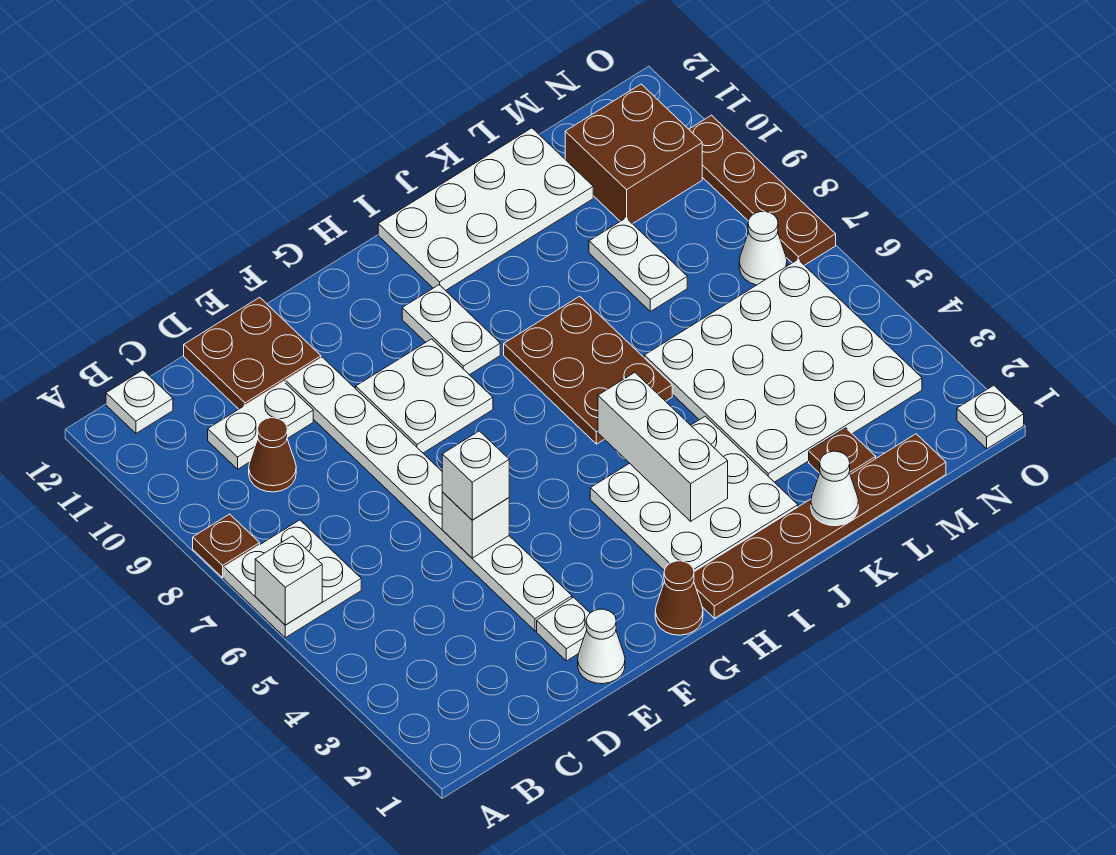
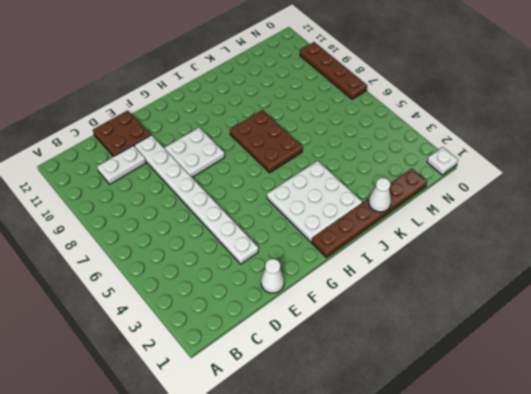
none -> white plate A6:B7 level 1
none -> brown plate A8 level 1
none -> white plate B12 level 1

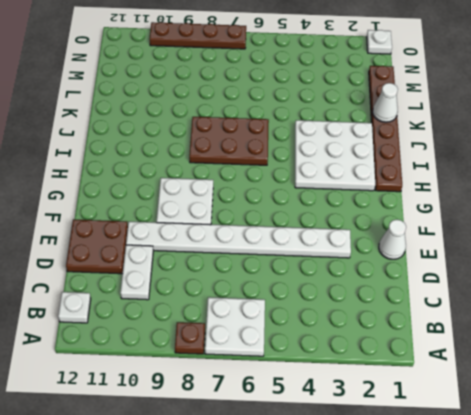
none -> brown cone C9 level 1
none -> white plate E2 level 1
none -> brown cone G1 level 1

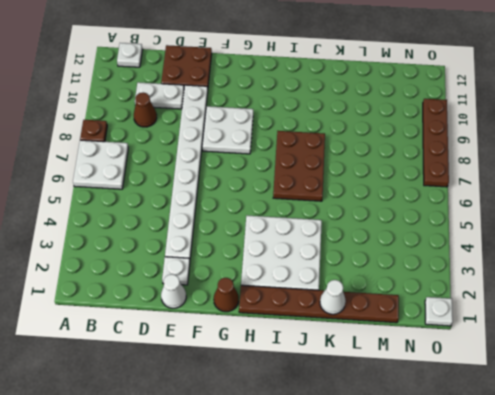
none -> white plate H9:H10 level 1
none -> white plate I11:L12 level 1
none -> white plate K3:N6 level 1

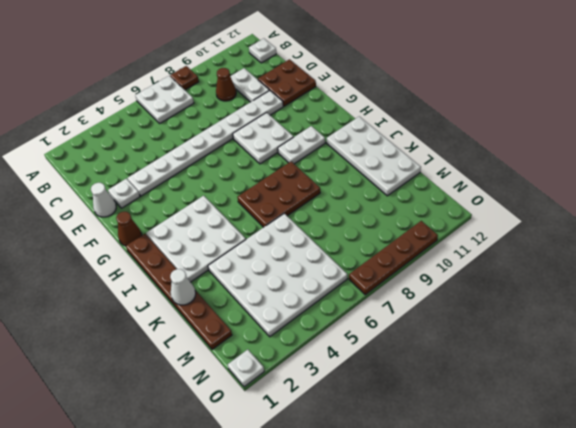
none -> brown plate L2 level 1
none -> white plate L8:L9 level 1
none -> brown brick M10:N11 level 1

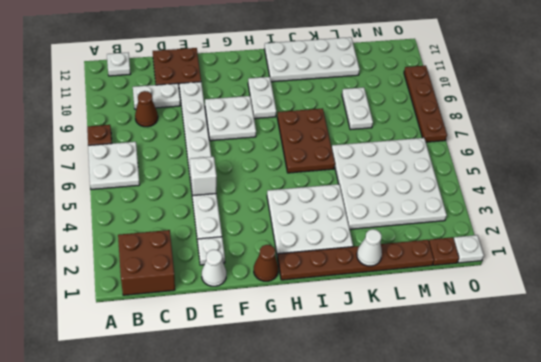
brown brick B1:C2 level 1 -> brown brick M10:N11 level 1
brown plate N1 level 1 -> brown plate L2 level 1
none -> white cone N7 level 1
none -> white brick A6 level 2
none -> white brick I3:I5 level 2

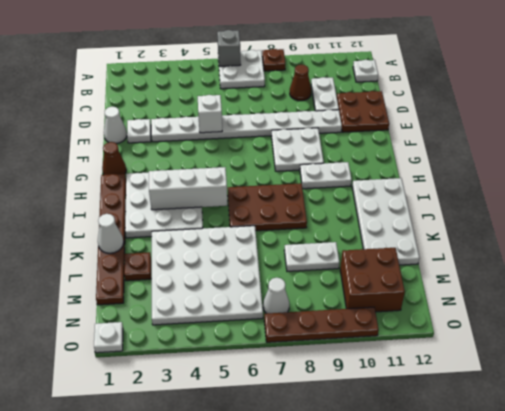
grey brick A6 level 2 -> white brick A6 level 2
none -> white brick E5 level 3

